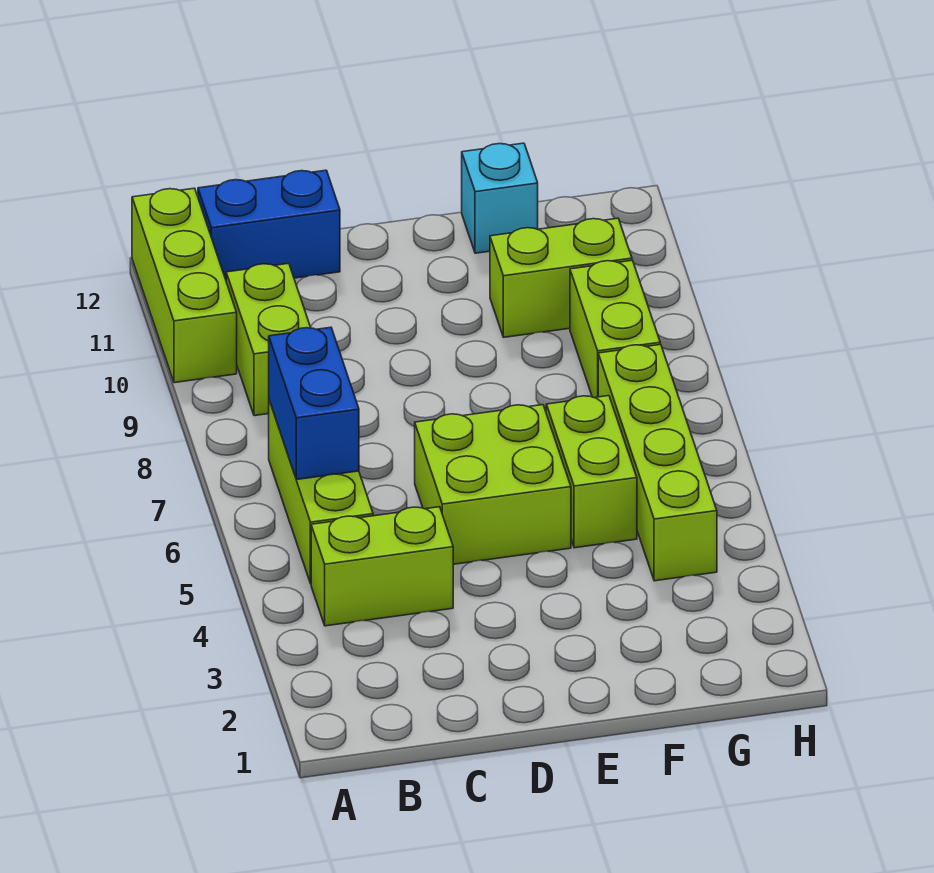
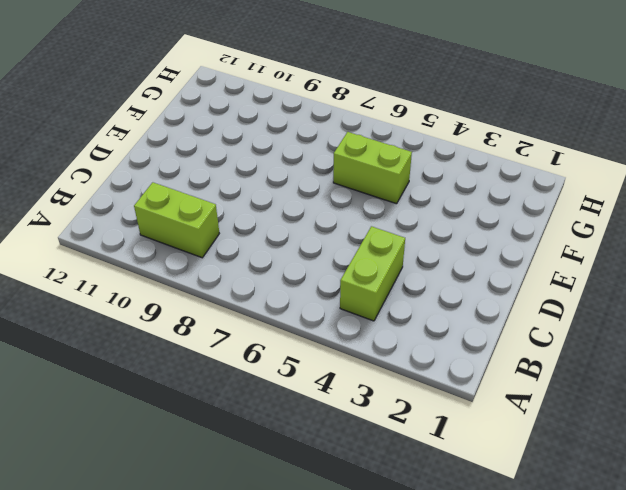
none -> lime brick A10:A12 level 1
none -> lime brick B5:B7 level 1
none -> blue brick B12:C12 level 1

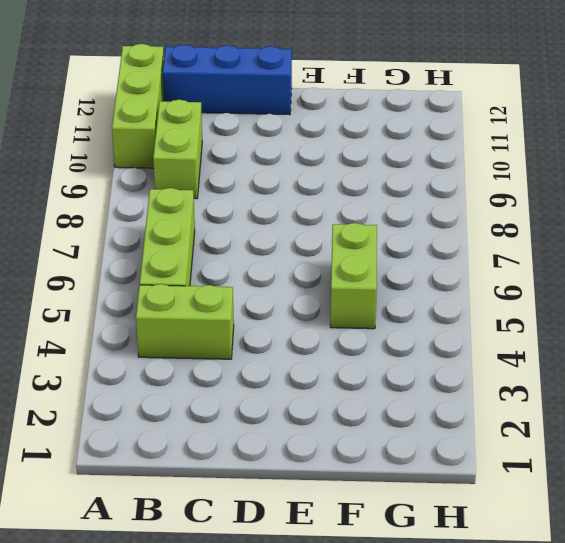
blue brick B12:D12 level 1 -> blue brick B12:C12 level 1
none -> lime brick D5:E6 level 1
none -> lime brick F10:G10 level 1
none -> cyan brick F12 level 1

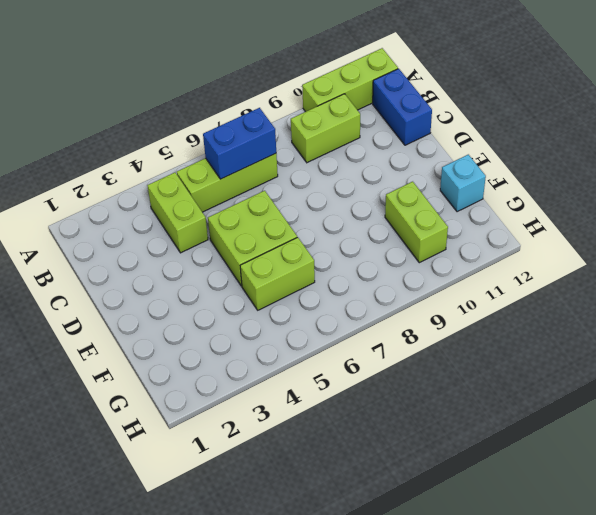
none -> lime brick G4:G7 level 1
none -> lime brick G8:G9 level 1

